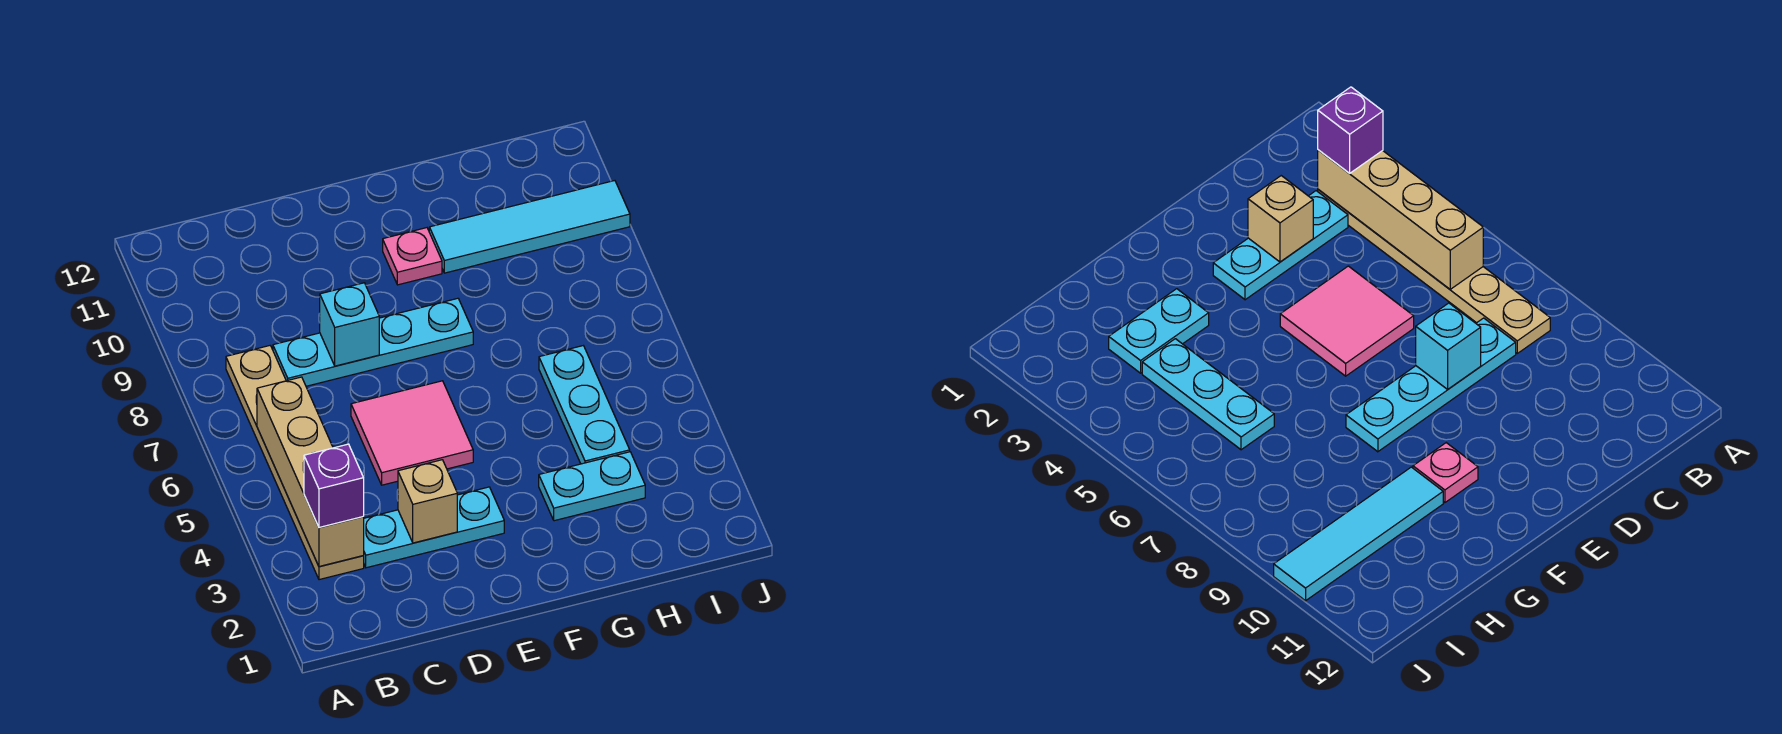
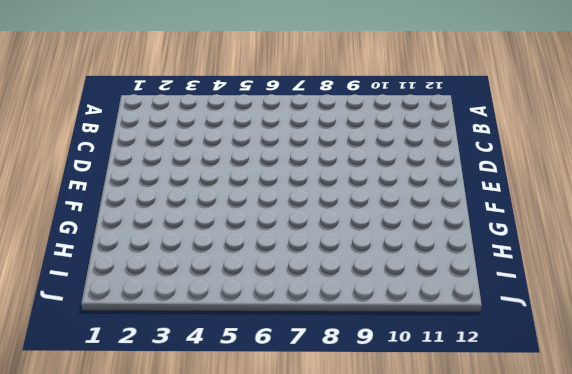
none -> tan plate B3:B8 level 1
none -> cyan plate C3:E3 level 1
none -> cyan plate C8:F8 level 1

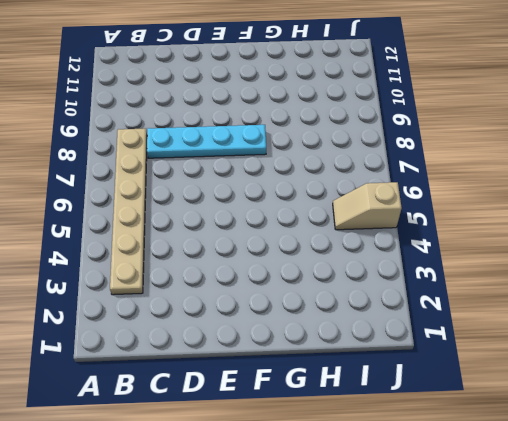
tan slope I5:J5 level 1 top J -> none
none -> cyan plate C3:E3 level 1
none -> pink tile D5:E6 level 1
none -> pink plate F10 level 1

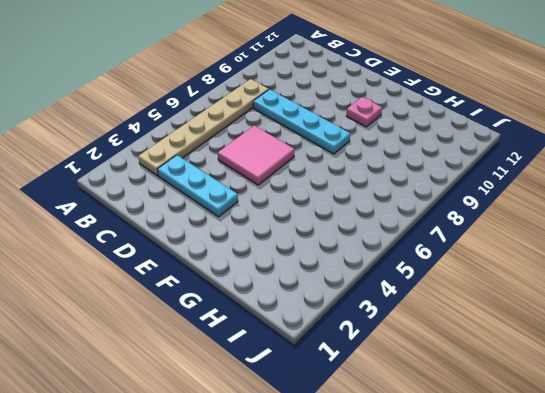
none -> cyan plate G3:H3 level 1
none -> cyan tile G10:J10 level 1
none -> cyan plate H4:H6 level 1

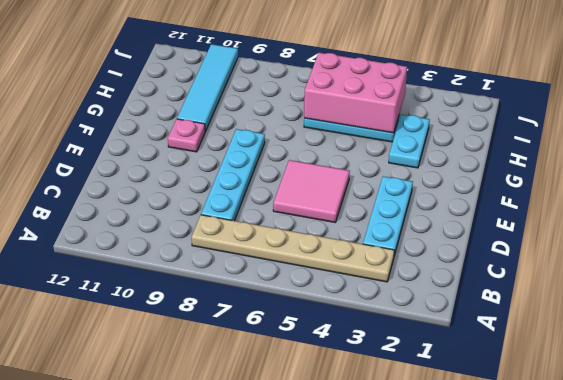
pink brick H4:I6 level 2 -> none
none -> tan brick B3:B6 level 2
none -> tan brick D3 level 2
none -> cyan brick D8 level 2

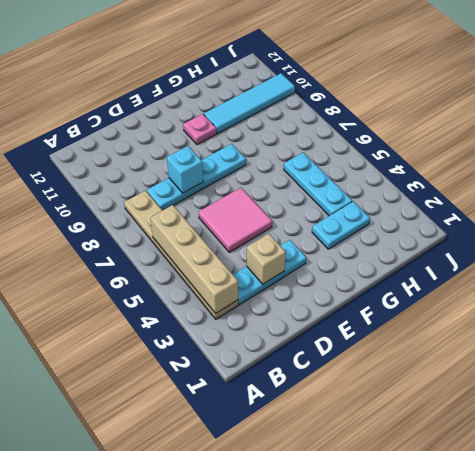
none -> purple brick B3 level 3

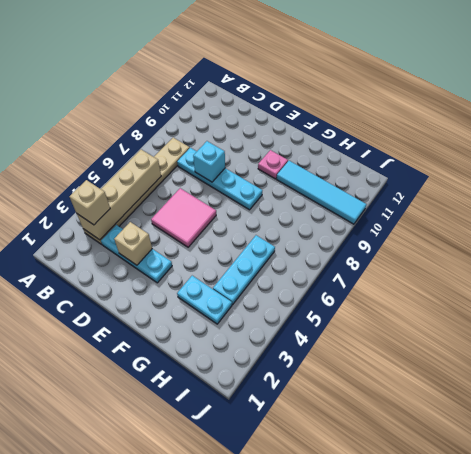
tan brick B3 level 3 -> purple brick B3 level 3

